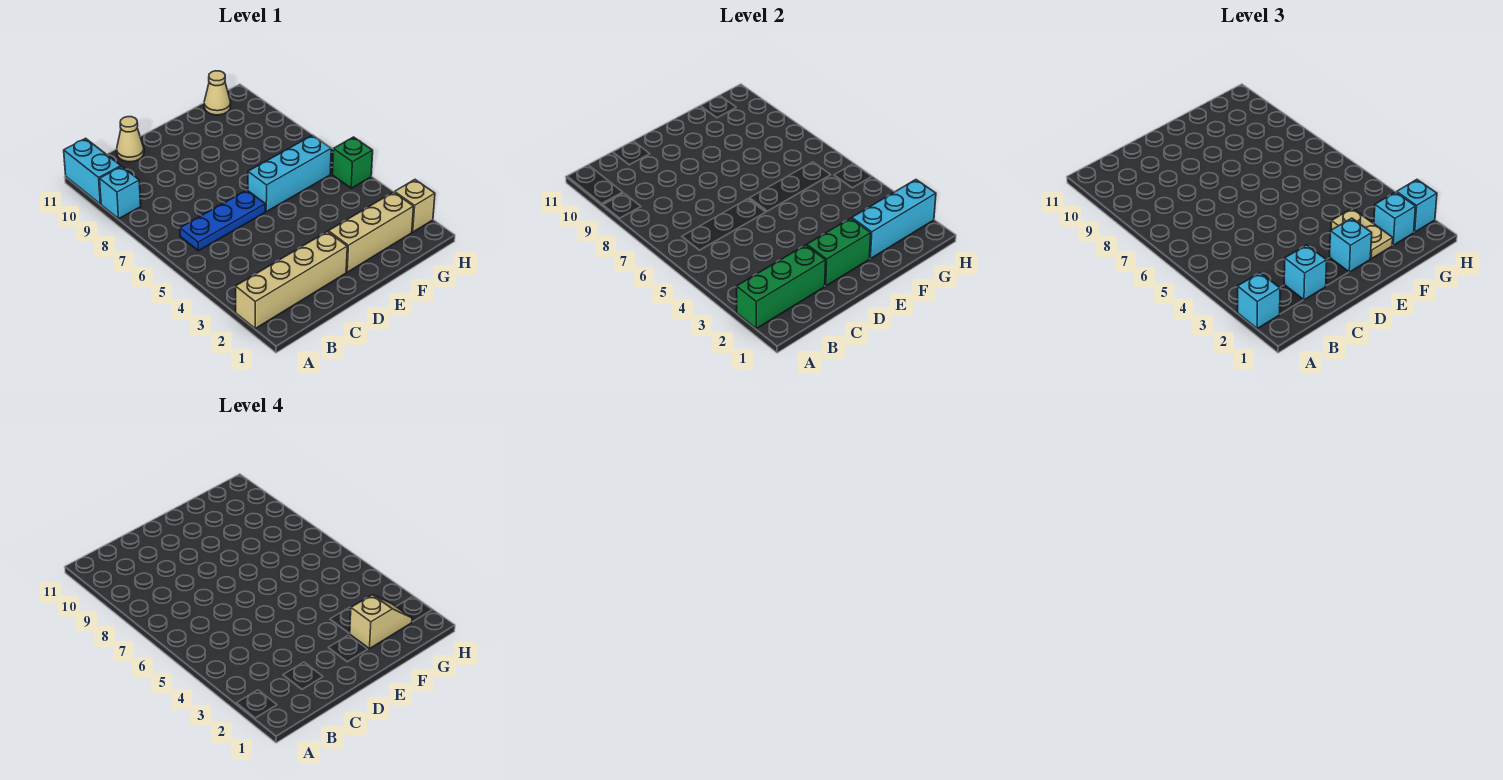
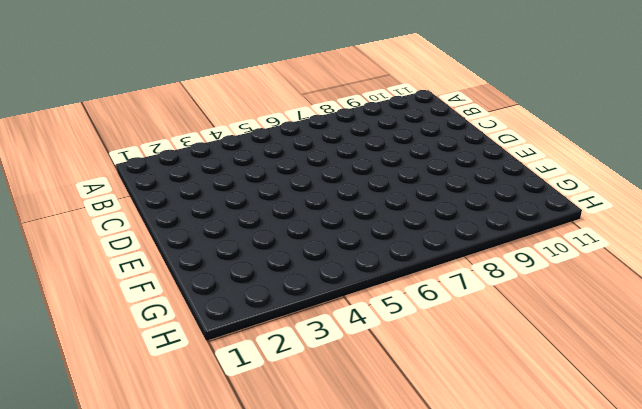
none -> tan brick A2:D2 level 1
none -> cyan brick A9 level 1
none -> cyan brick A10:A11 level 1

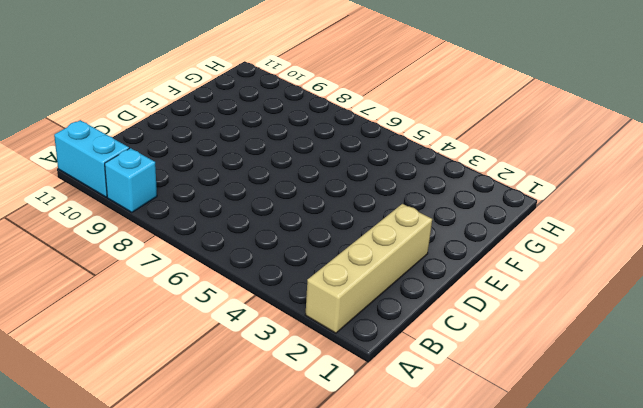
none -> blue plate B6:D6 level 1
none -> tan cone C11 level 1
none -> tan brick E2:G2 level 1

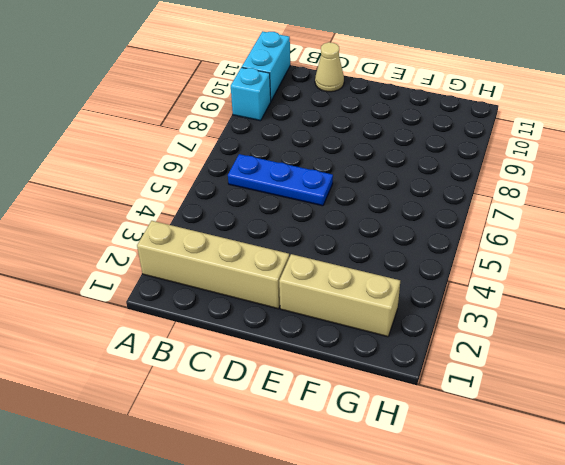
none -> cyan brick E6:G6 level 1
none -> tan cone G11 level 1
none -> tan brick H2 level 1

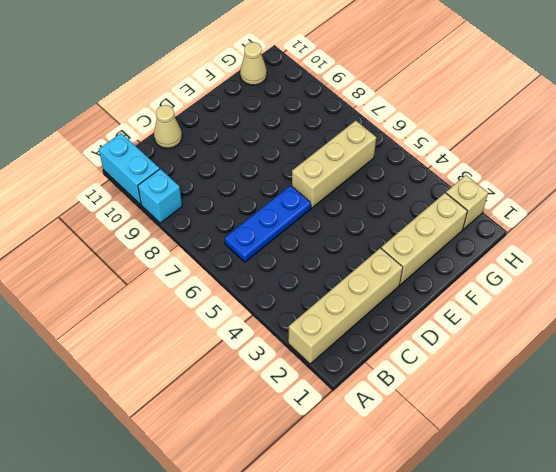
tan brick E6:G6 level 1 -> cyan brick E6:G6 level 1
none -> green brick H5 level 1
none -> green brick A2:C2 level 2
none -> green brick D2:E2 level 2

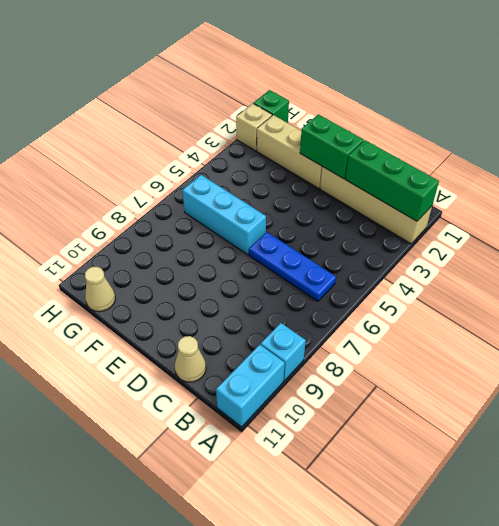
green brick H1 level 1 -> green brick H5 level 1
none -> cyan brick F2:H2 level 2
none -> cyan brick A2 level 3
none -> cyan brick C2 level 3

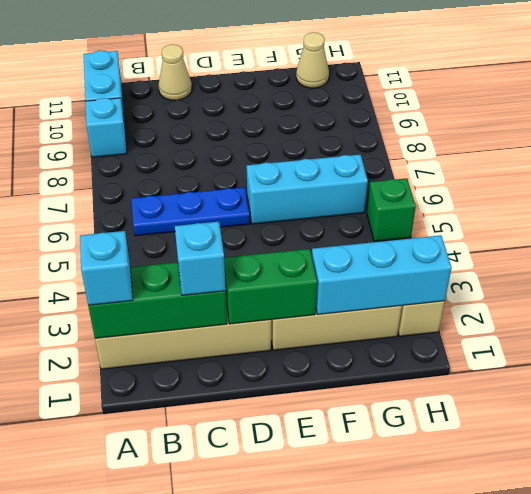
none -> cyan brick E2 level 3
none -> tan plate F2:F3 level 3
none -> cyan brick G2 level 3

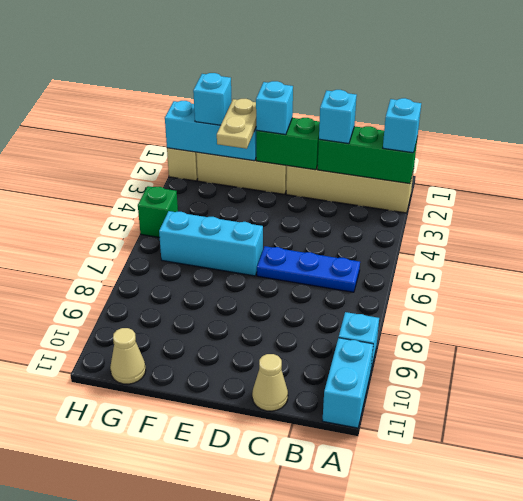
none -> cyan brick H2 level 3
none -> tan slope F2:G2 level 4 top F

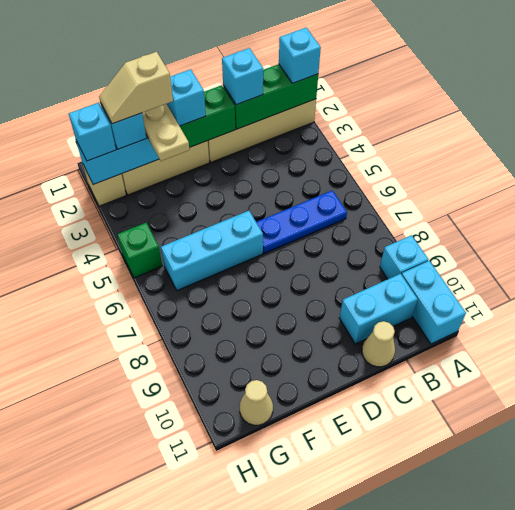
cyan brick B10:C10 level 1 -> none

